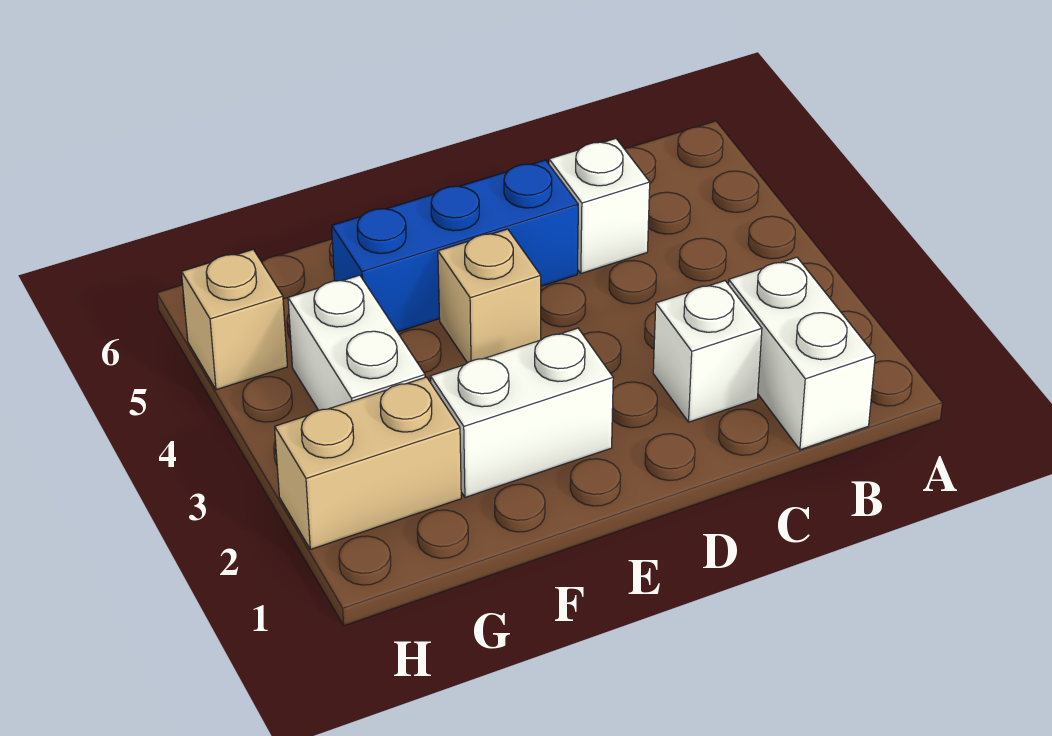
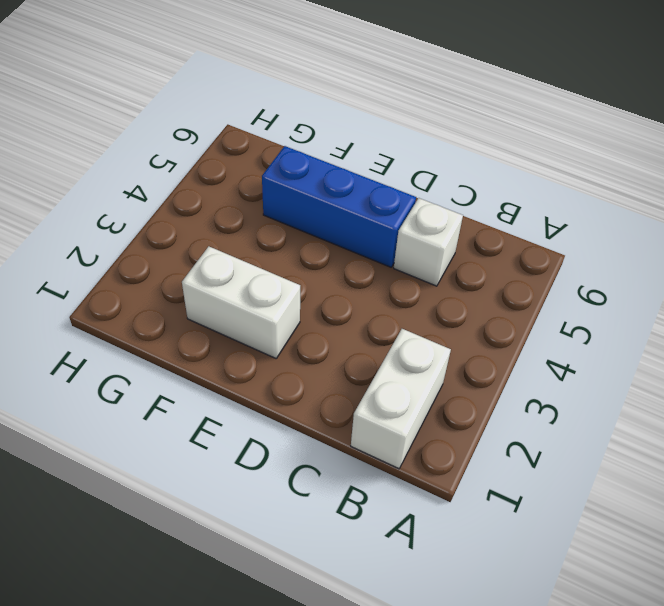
none -> white brick C2 level 1
none -> tan brick E4 level 1

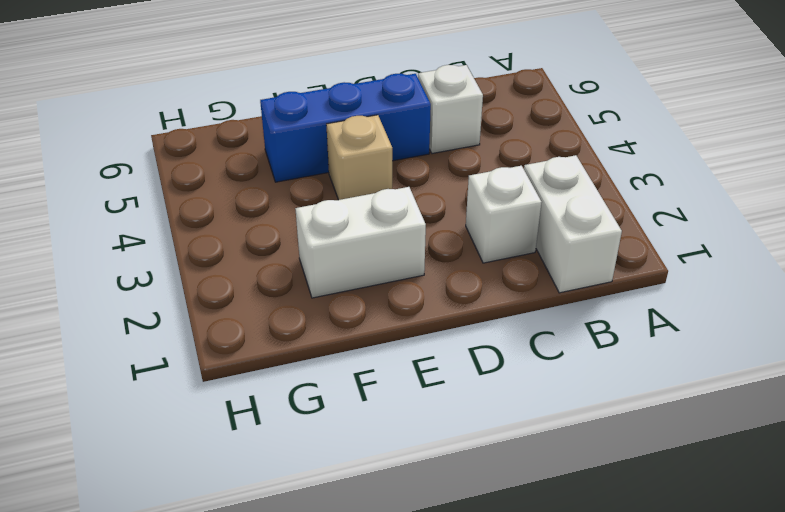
none -> tan brick G2:H2 level 1
none -> white brick G3:G4 level 1

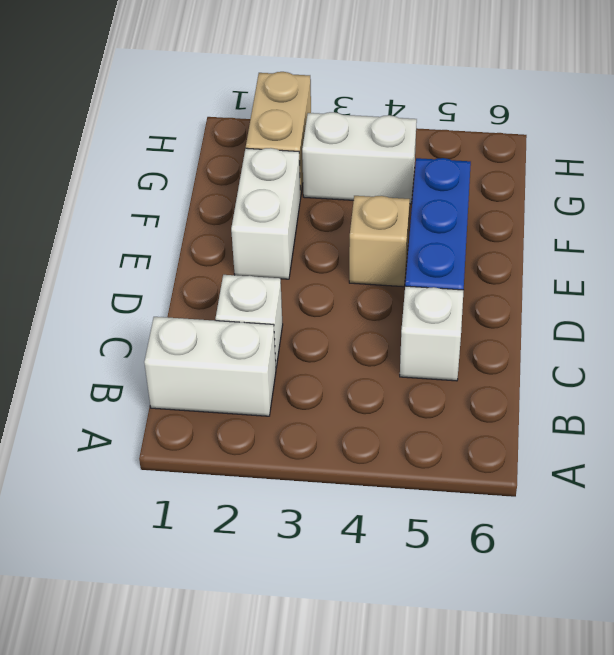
none -> tan brick H5 level 1

